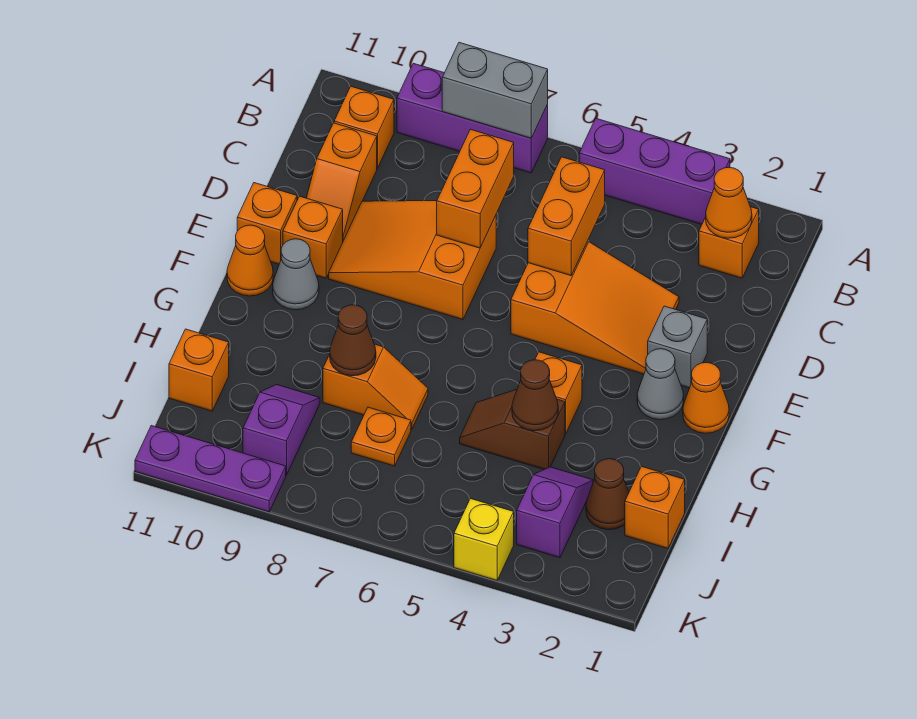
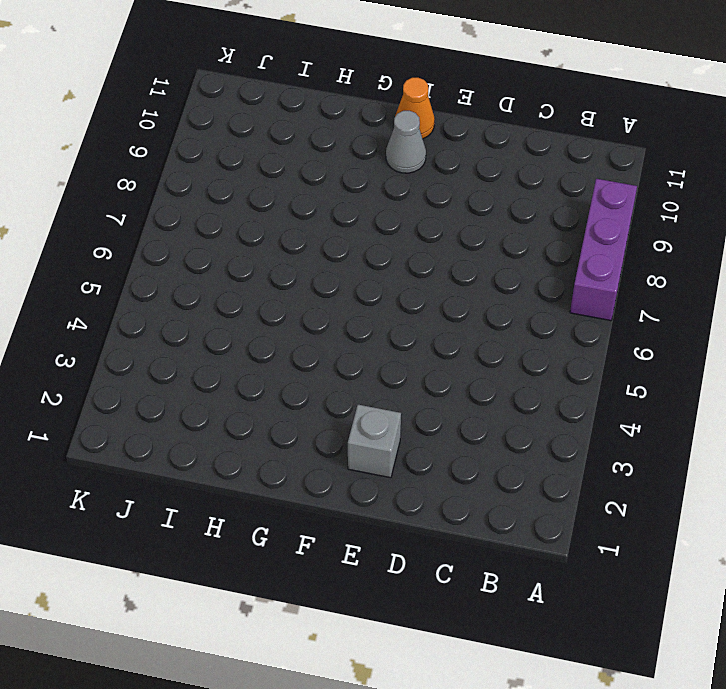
none -> purple brick A3:A5 level 1
none -> orange brick B2 level 1
none -> orange brick B10 level 1
none -> orange slope C10:D10 level 1 top C

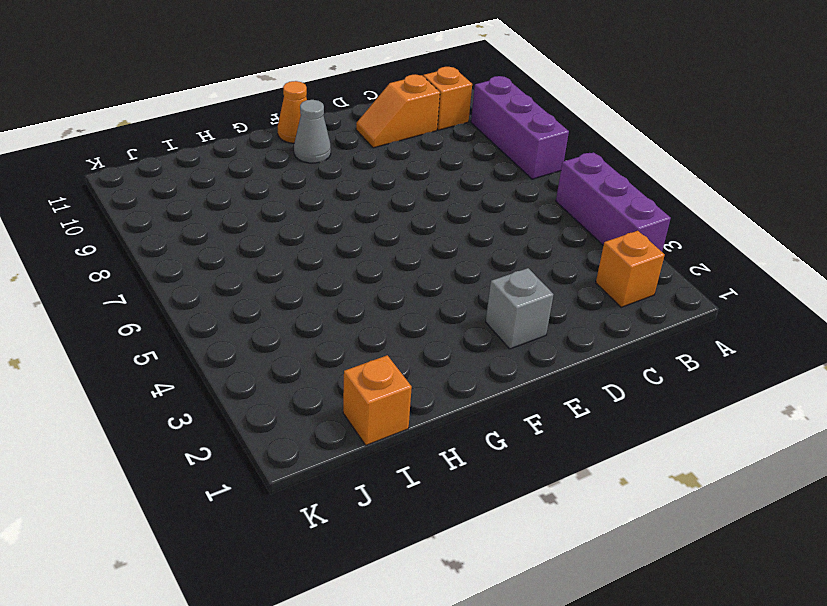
none -> orange slope D3:E5 level 1 top 5
none -> orange slope D7:E9 level 1 top 7
none -> orange brick E10 level 1
none -> orange brick E11 level 1

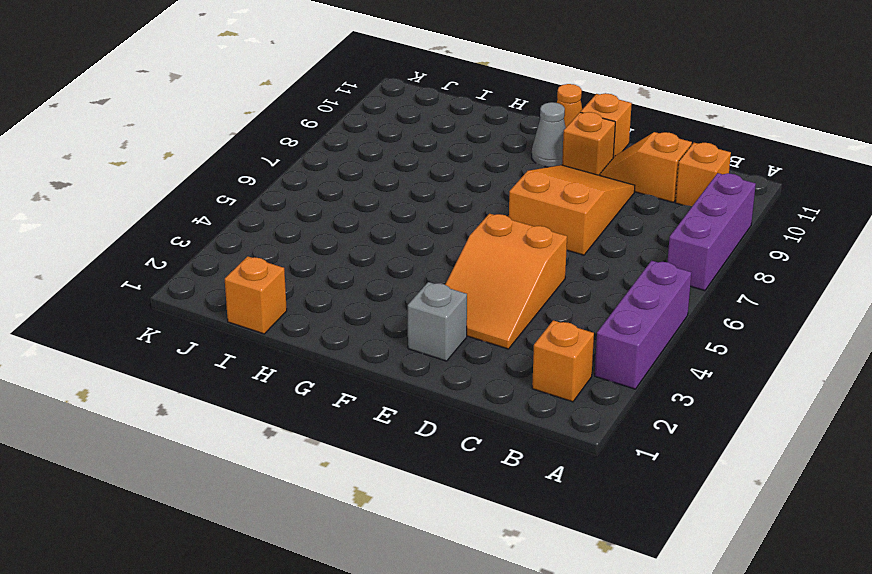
none -> orange cone F1 level 1
none -> grey cone F2 level 1
none -> orange brick G4 level 1
none -> brown slope H4:H5 level 1 top 4

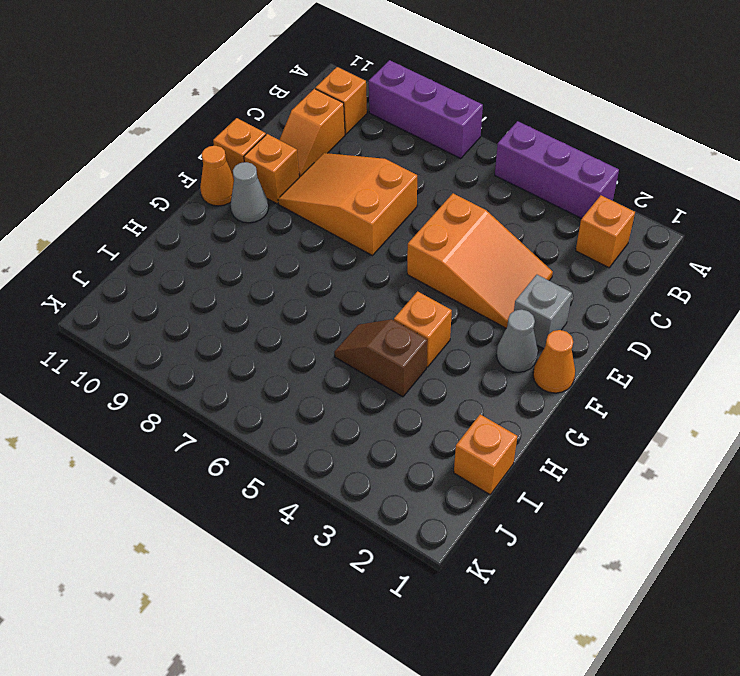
none -> orange slope H7:H8 level 1 top 8
none -> brown cone I2 level 1
none -> purple slope I3:J3 level 1 top J
none -> orange plate I7 level 1

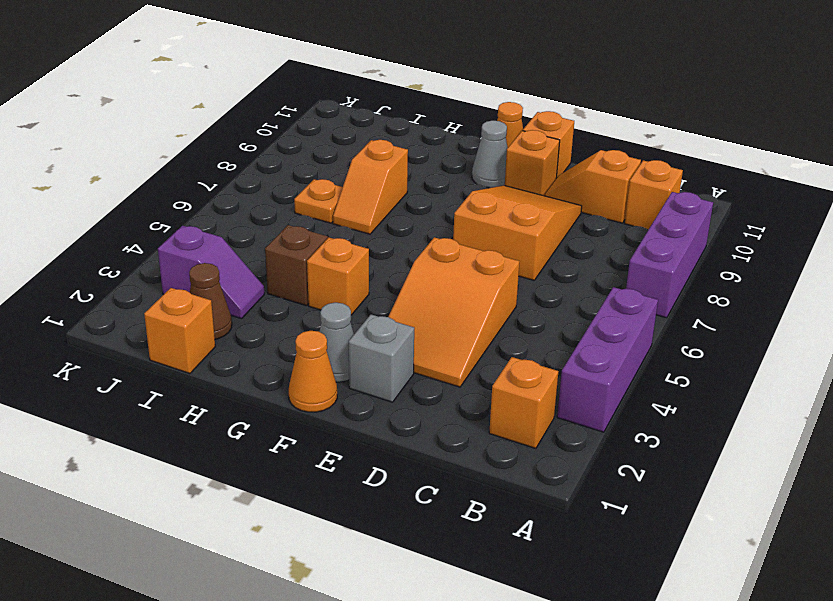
none -> purple slope I9:J9 level 1 top J
none -> orange brick I11 level 1
none -> yellow brick K4 level 1
none -> purple plate K9:K11 level 1

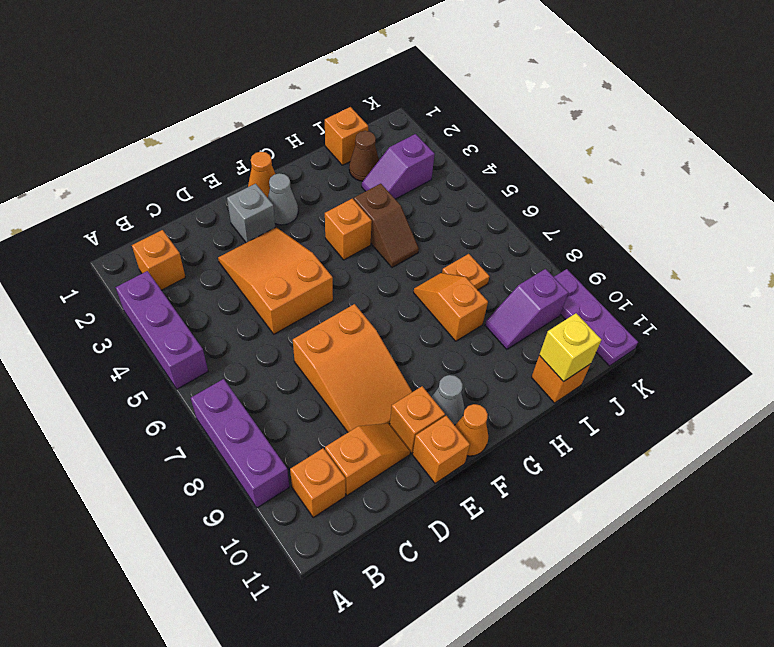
yellow brick I11 level 2 -> yellow brick K4 level 1
none -> grey brick A7:A8 level 2
none -> orange cone B2 level 2
none -> orange brick C5:D5 level 2
none -> orange brick C7:D7 level 2

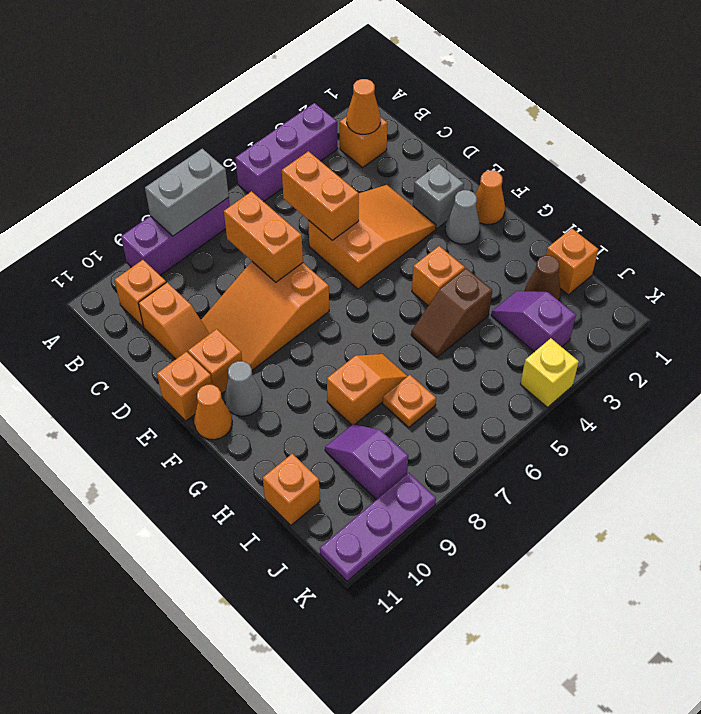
none -> brown cone H4 level 2
none -> brown cone H8 level 2

